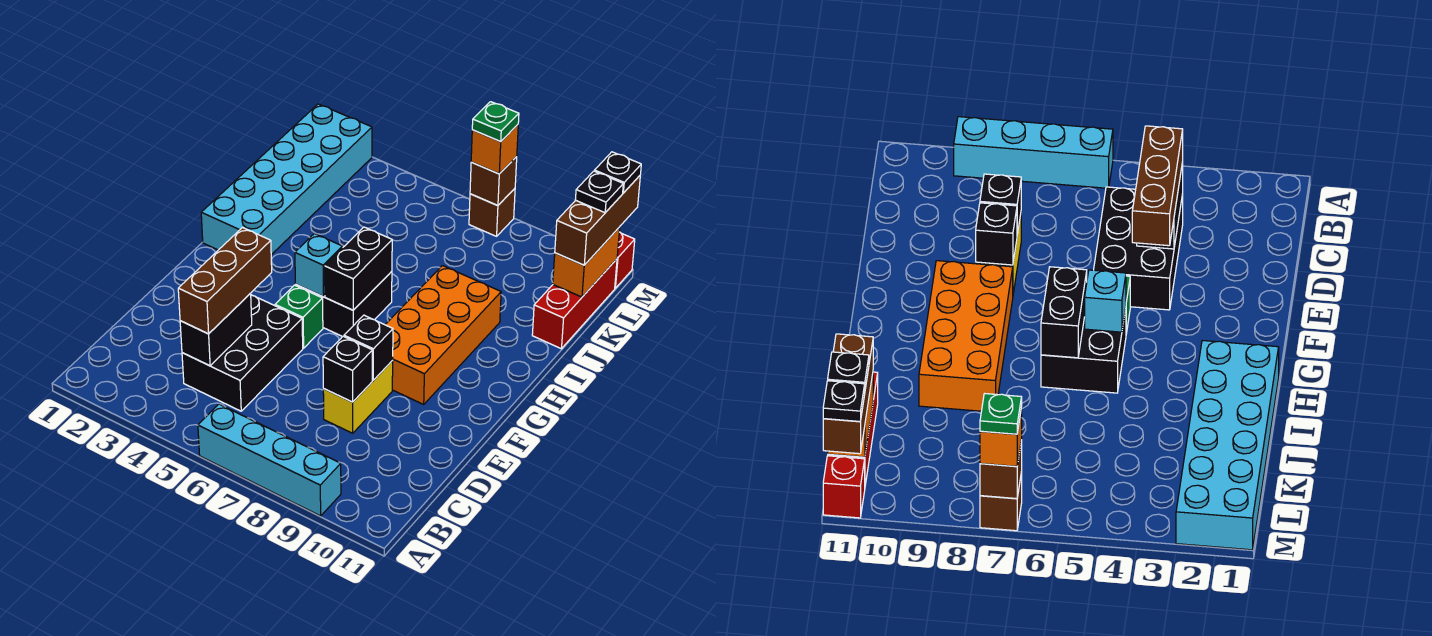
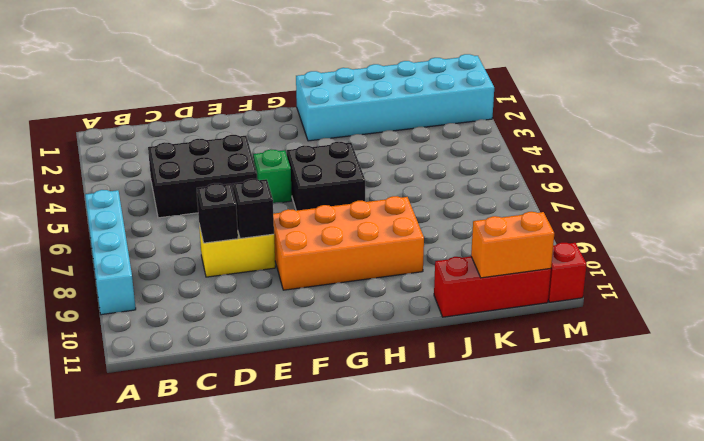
none -> brown brick M7 level 1
none -> black brick C4:D4 level 2
none -> cyan brick G5 level 2

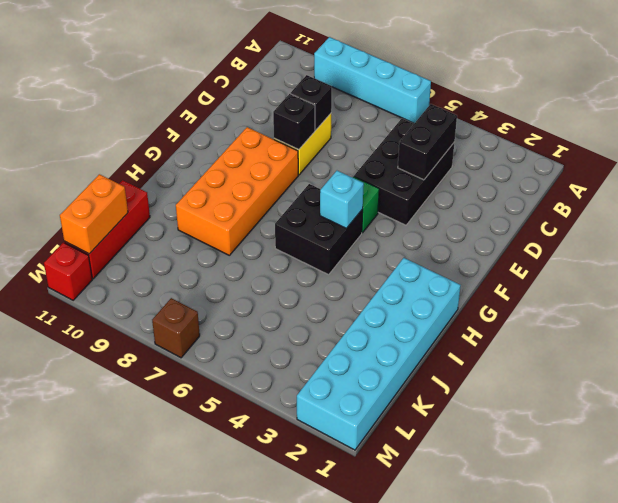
none -> black brick G6:H6 level 2
none -> brown brick M7 level 2
none -> brown brick C4:E4 level 3

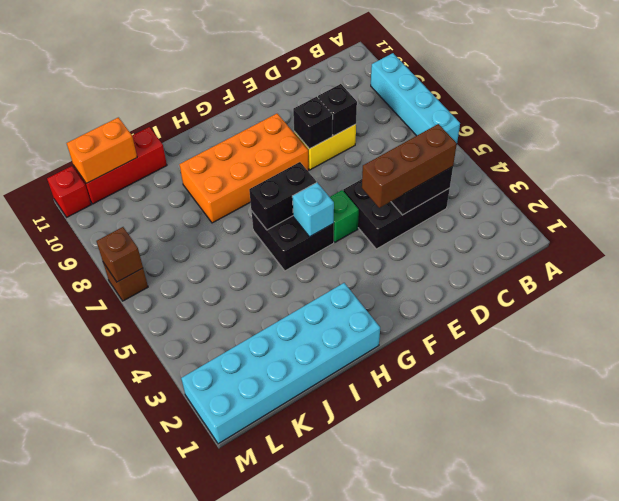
none -> brown brick K11:M11 level 3
none -> orange brick M7 level 3
none -> black plate L11 level 4

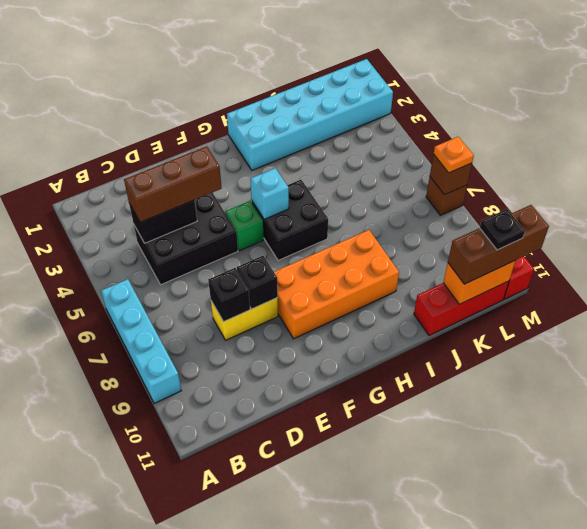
orange plate M7 level 3 -> orange brick M7 level 3
none -> black brick G6:H6 level 2
none -> green plate M7 level 4
none -> black plate M11 level 4

